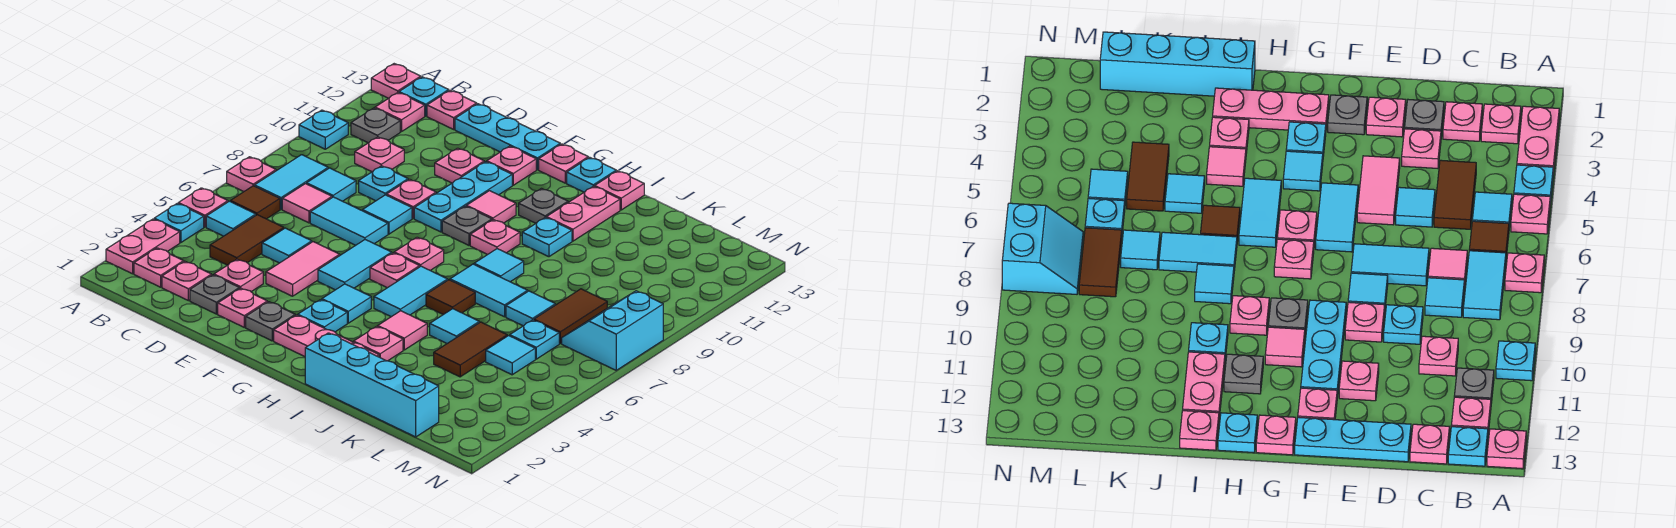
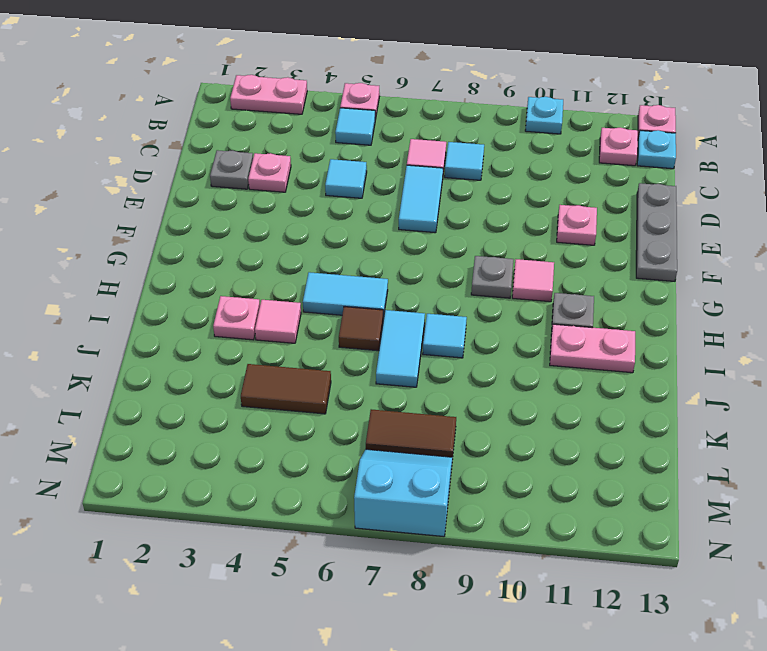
grey plate D13:F13 level 1 -> cyan plate D13:F13 level 1
none -> cyan plate A4 level 1
none -> pink plate A7 level 1
none -> pink plate B2 level 1
none -> brown tile B6 level 1

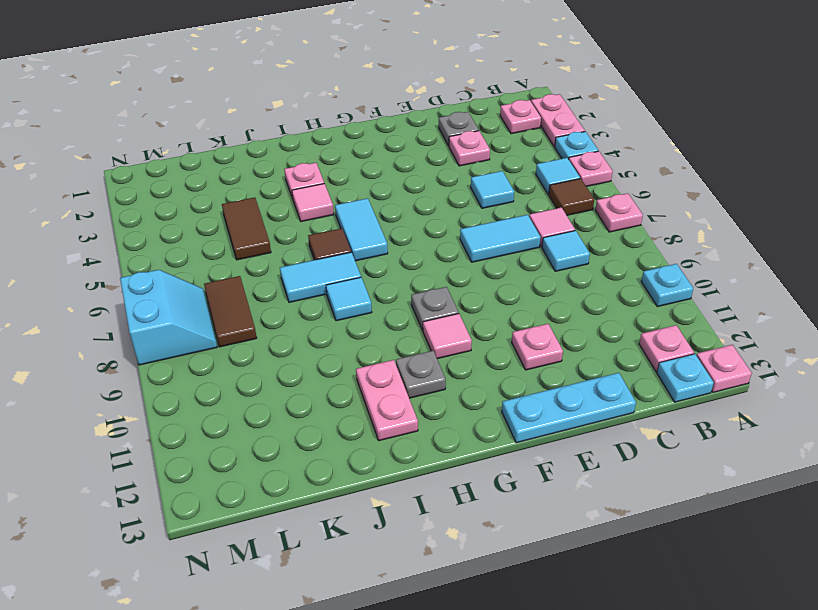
none -> cyan tile B7:B8 level 1
none -> grey plate B11 level 1
none -> pink plate C2 level 1
none -> brown tile C4:C5 level 1

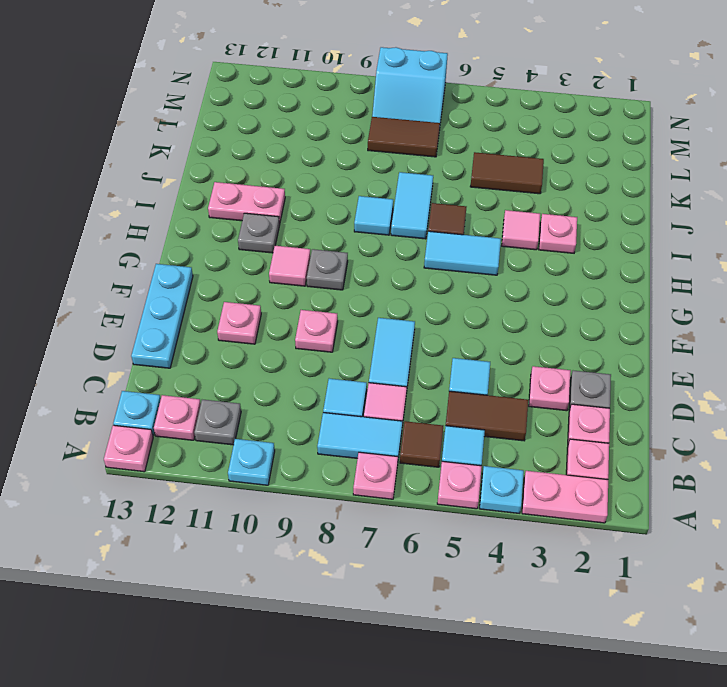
none -> pink plate C10 level 1
none -> pink plate C13 level 1
none -> cyan plate D9 level 1
none -> pink plate E2 level 1

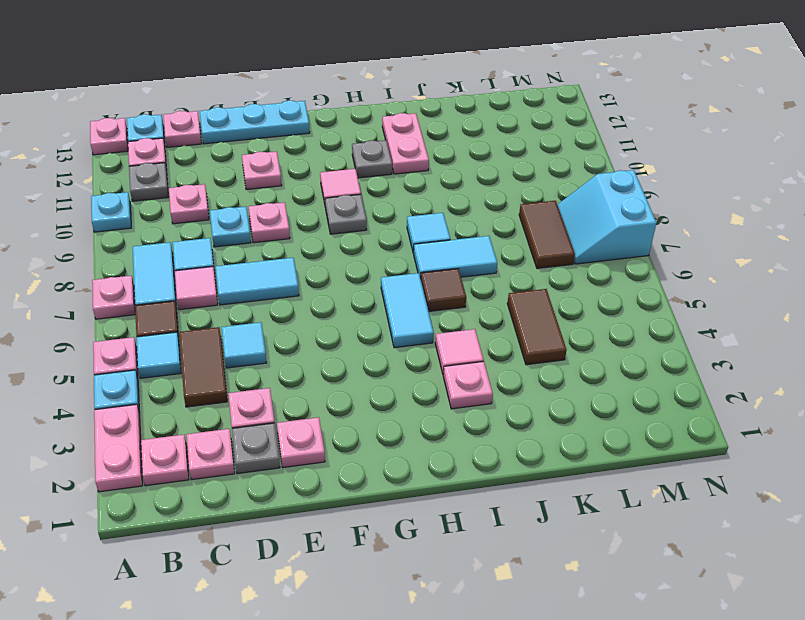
none -> pink tile E4:E5 level 1
none -> cyan tile E8 level 1
none -> grey plate F2 level 1
none -> cyan tile F5:F6 level 1

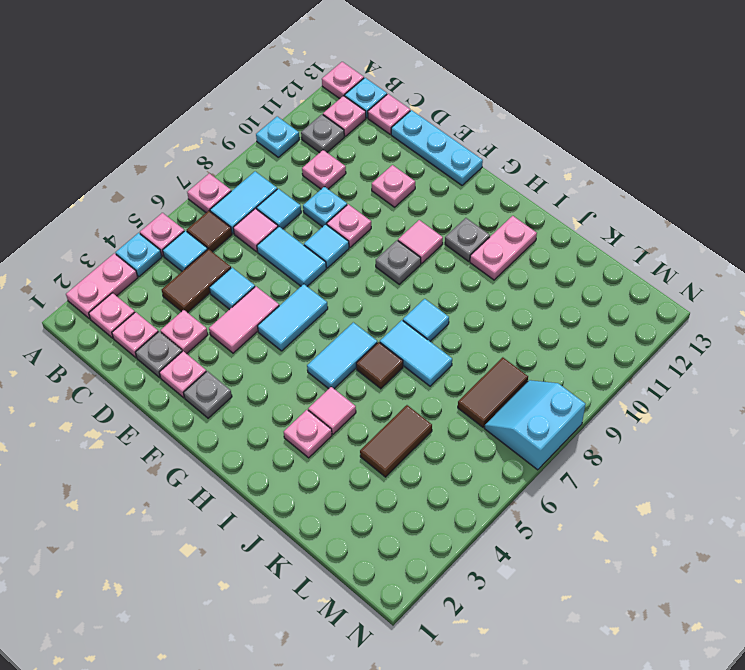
none -> cyan plate F9:F11 level 1
none -> pink plate F12 level 1
none -> pink plate G2:I2 level 1
none -> cyan plate G3 level 1

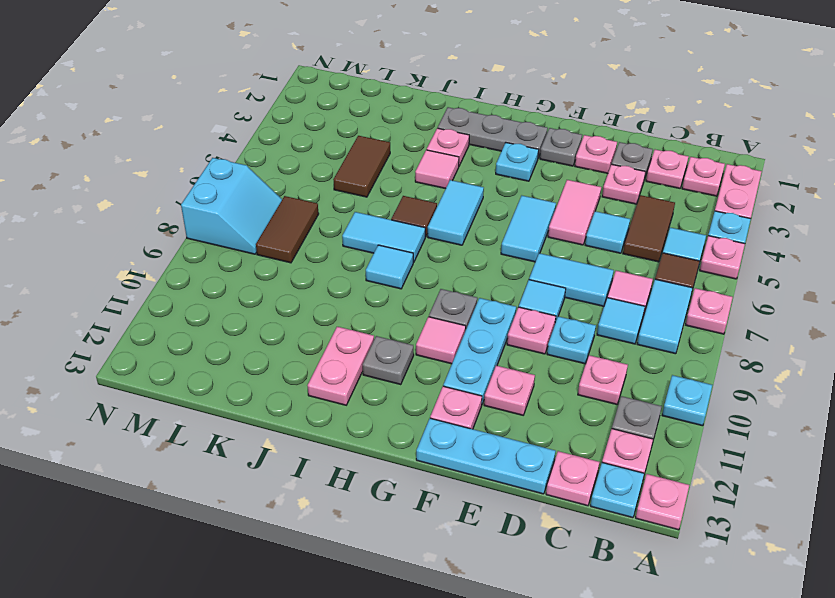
grey plate G2:I2 level 1 -> pink plate G2:I2 level 1
none -> cyan tile G4 level 1
none -> pink plate G6 level 1
none -> pink plate G7 level 1
none -> pink plate G13 level 1

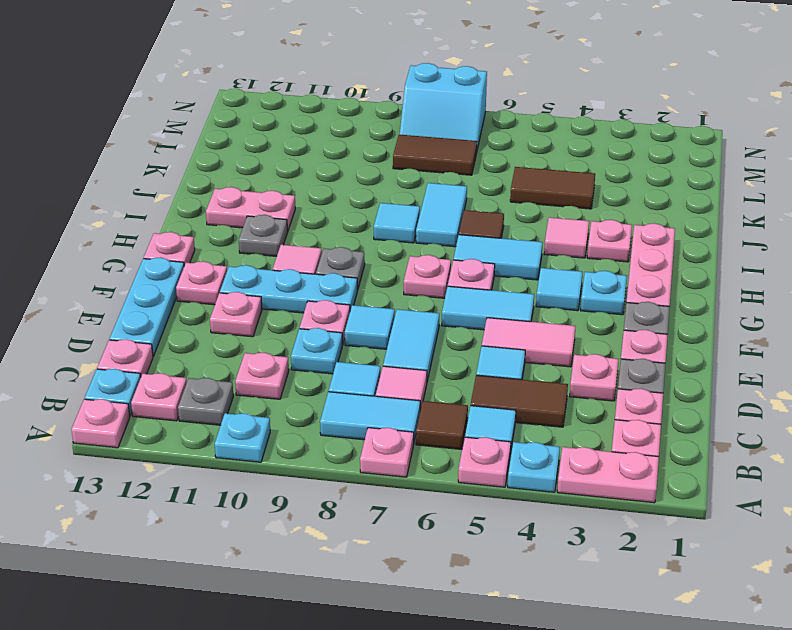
none -> pink plate H9 level 1
none -> cyan plate H13 level 1
none -> cyan brick I1:L1 level 1
none -> cyan plate I10 level 1

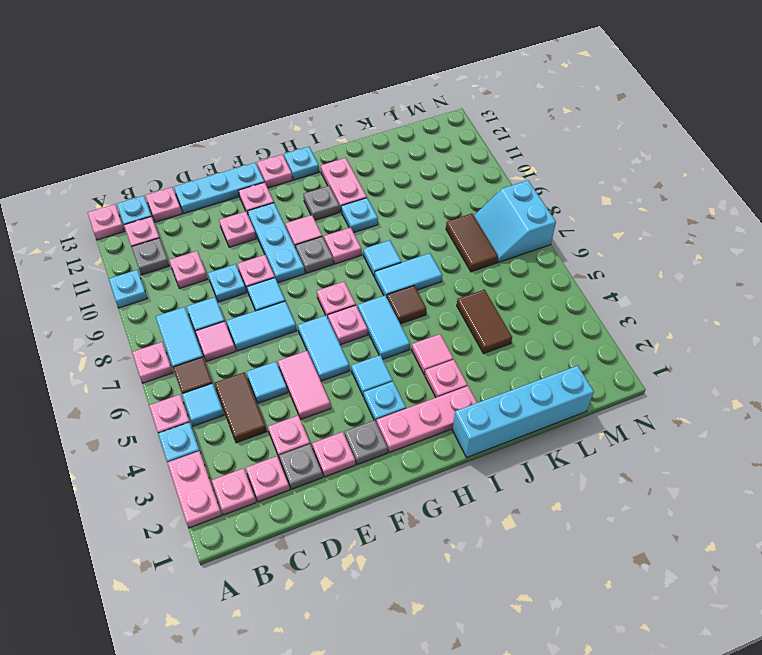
none -> pink plate I13 level 1
none -> cyan tile J5 level 1
none -> cyan tile K7 level 1
none -> cyan tile L5 level 1

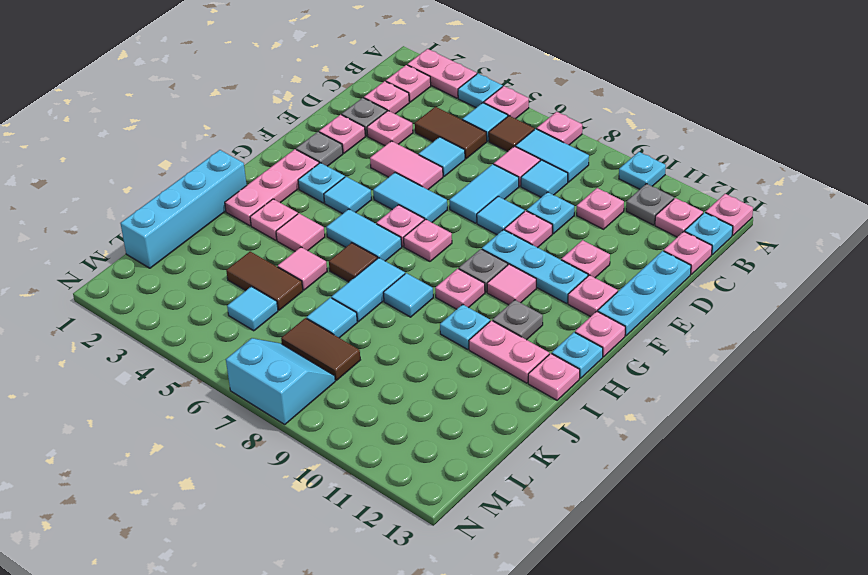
pink tile J5 level 1 -> cyan tile J5 level 1
none -> cyan plate L6 level 1

